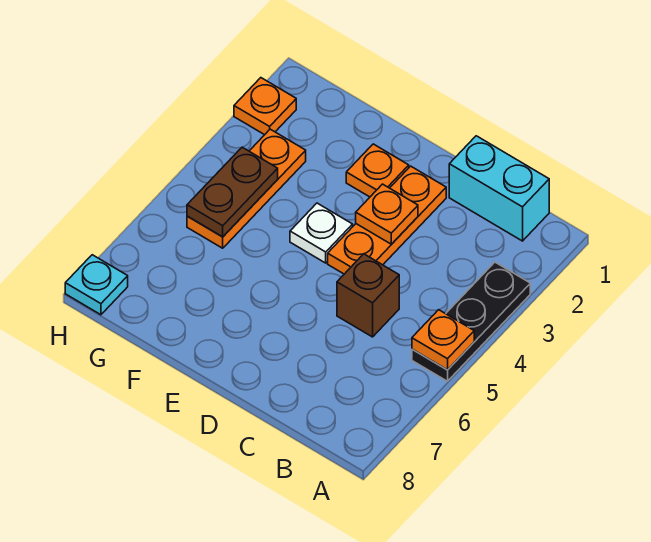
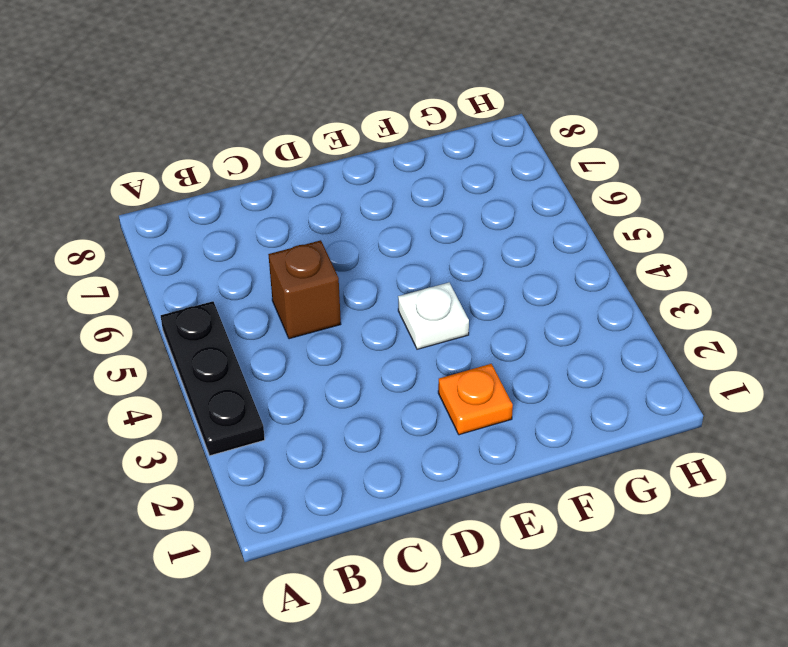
none -> cyan brick B1:C1 level 1
none -> orange plate D2:D4 level 1
none -> orange plate G3:G5 level 1

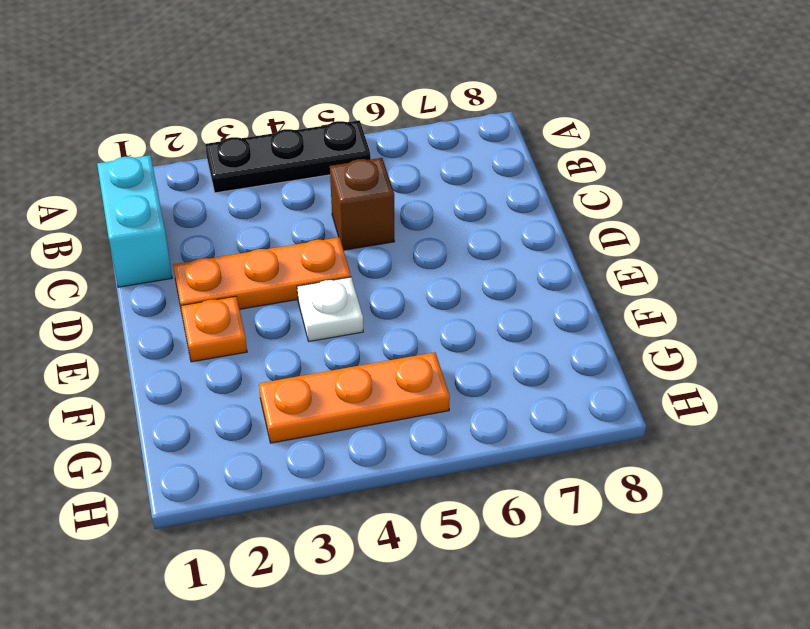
none -> orange plate H2 level 1
none -> cyan plate H8 level 1
none -> orange plate A5 level 2

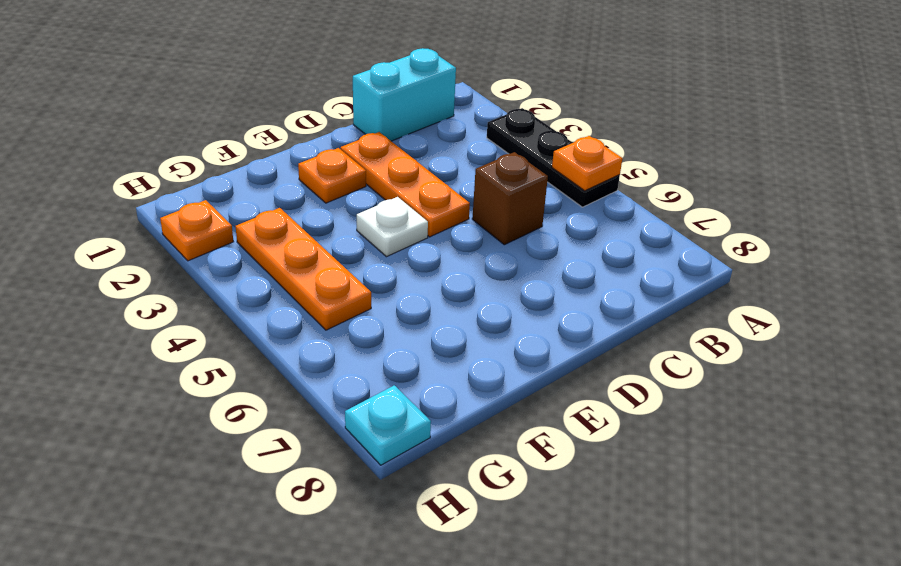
none -> orange plate D3 level 2
none -> brown plate G4:G5 level 2

